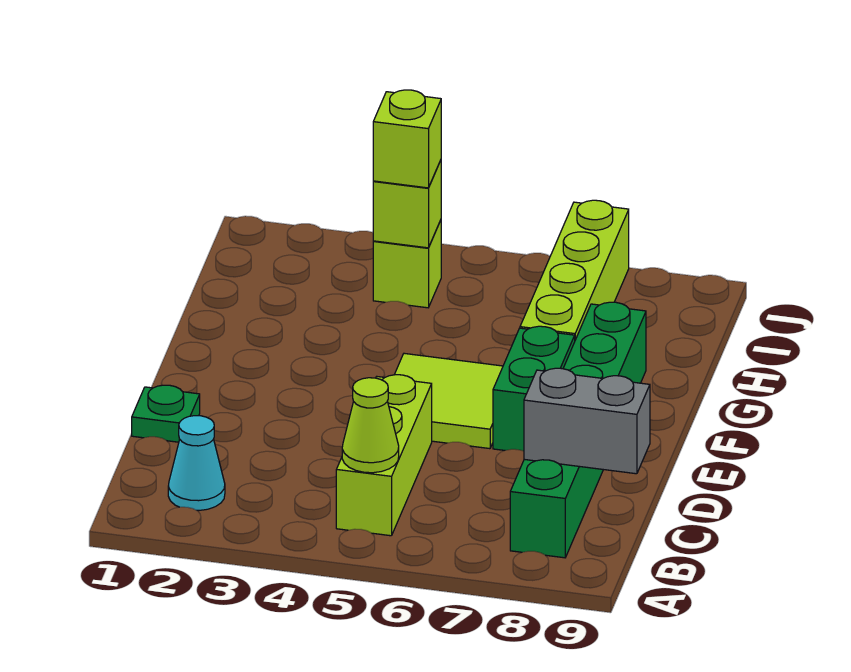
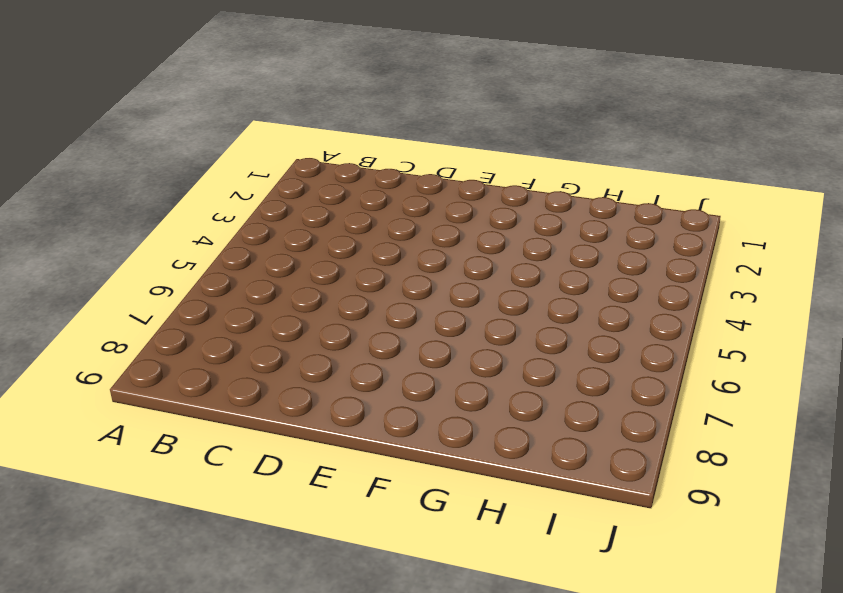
none -> cyan cone B2 level 1
none -> lime brick B5:D5 level 1
none -> green brick B8:G8 level 1

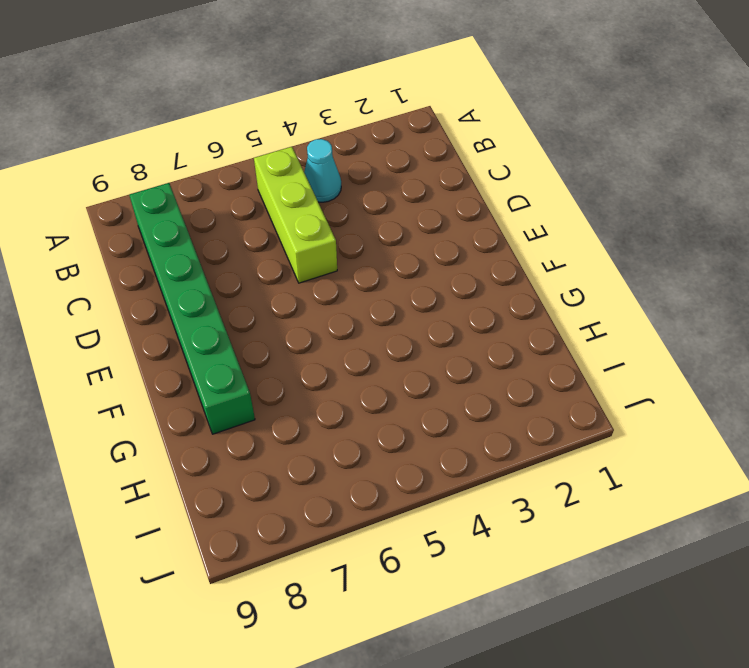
cyan cone B4 level 1 -> cyan cone B2 level 1
none -> green plate D1 level 1
none -> lime tile E5:F6 level 1
none -> green brick E7:F7 level 1

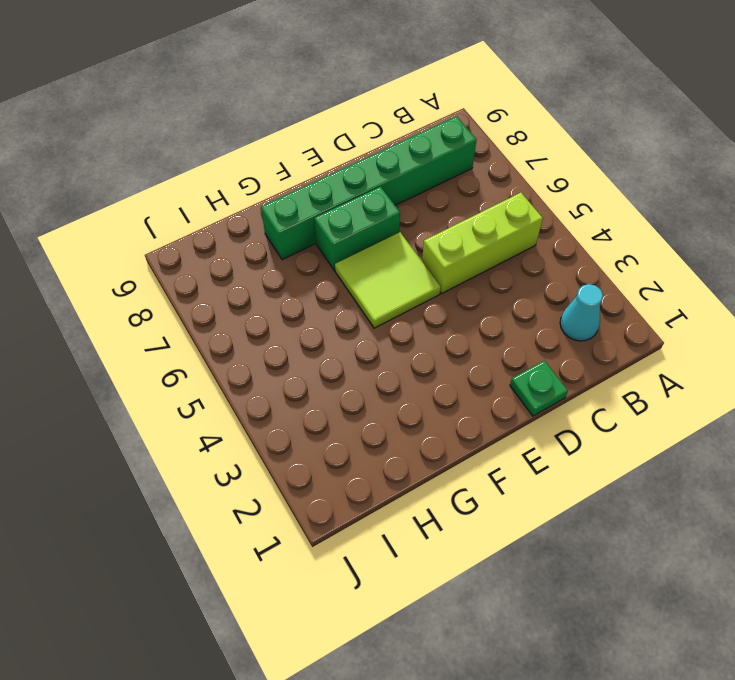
none -> lime brick G7:J7 level 1
none -> lime brick I4 level 1
none -> lime cone B5 level 2

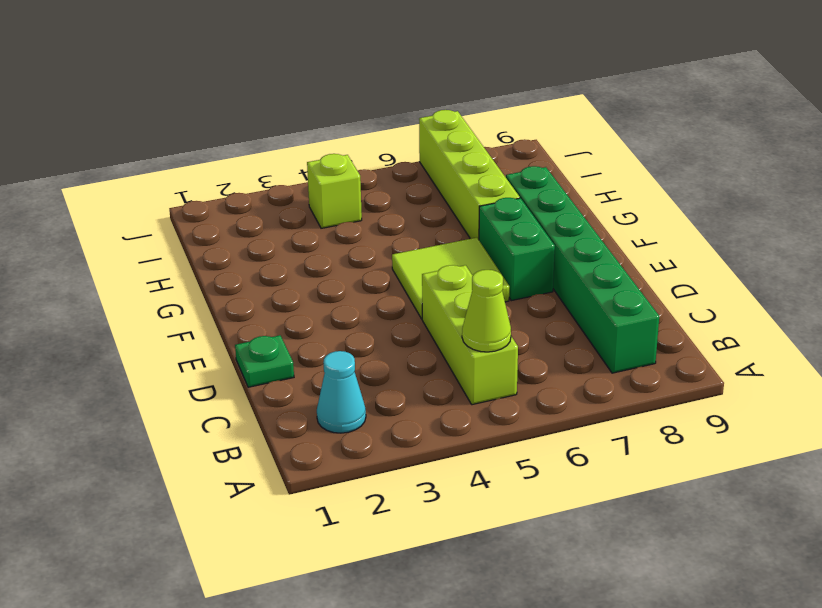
none -> grey brick C8:C9 level 2
none -> lime brick I4 level 2
none -> lime brick I4 level 3

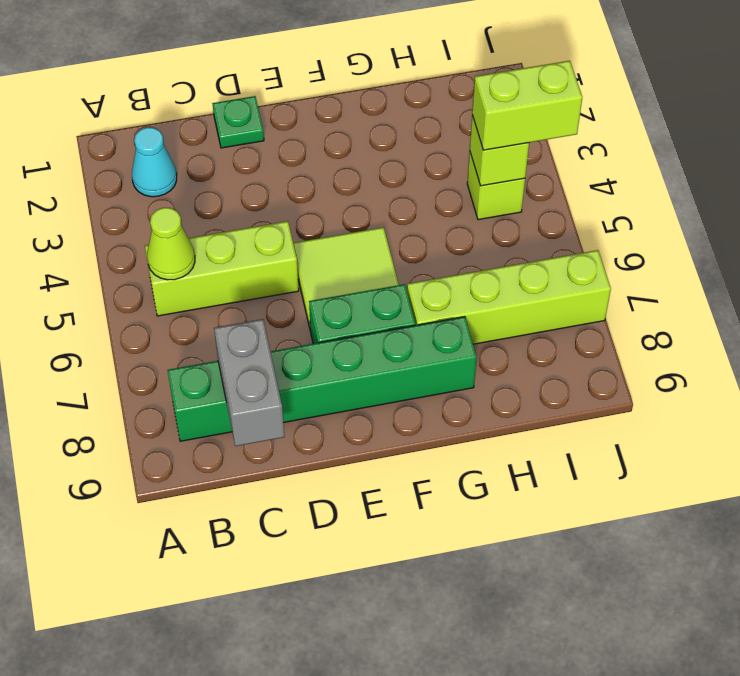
lime brick I4:J4 level 3 -> lime brick I4 level 3

